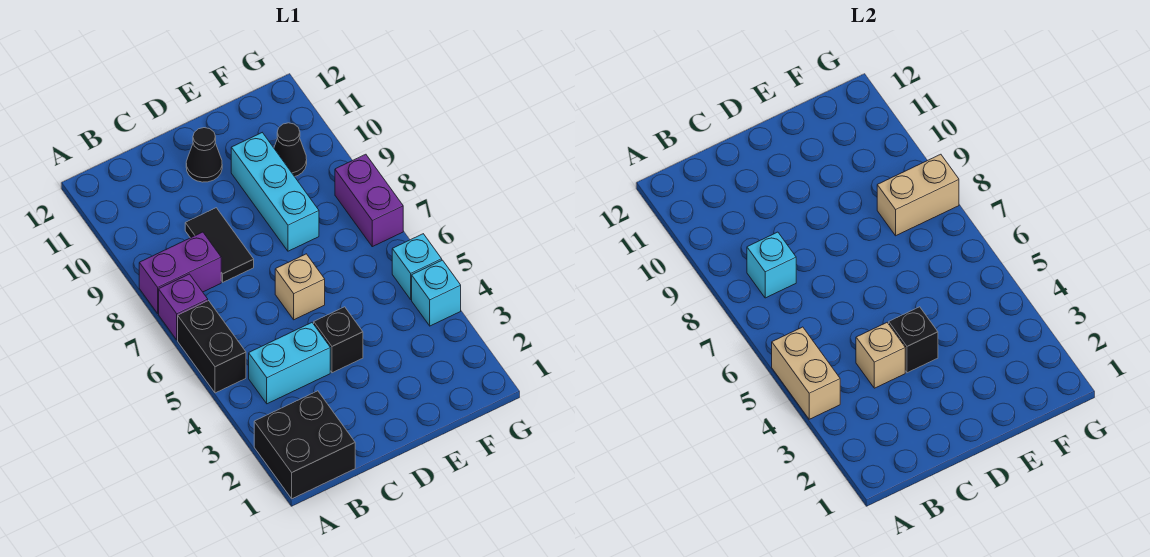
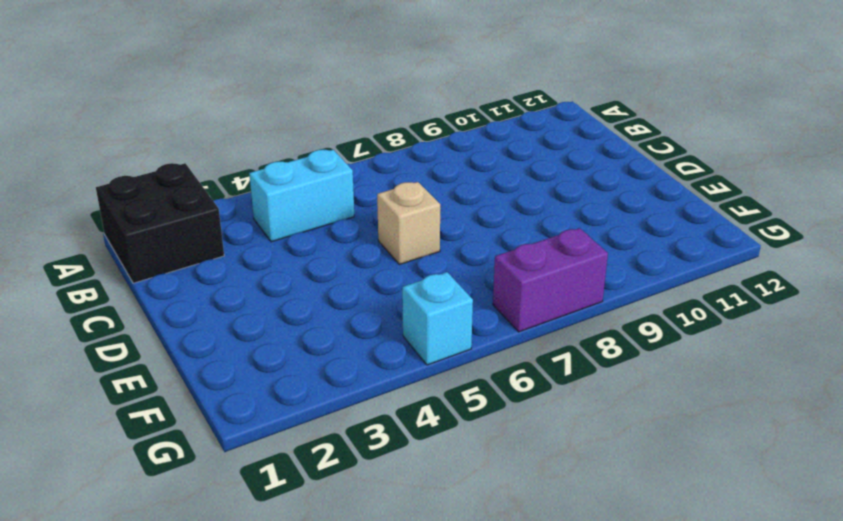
cyan brick B4:B5 level 1 -> cyan brick B4:C4 level 1
none -> black brick A5:A6 level 1
none -> purple brick A7 level 1
none -> purple brick A8:B8 level 1

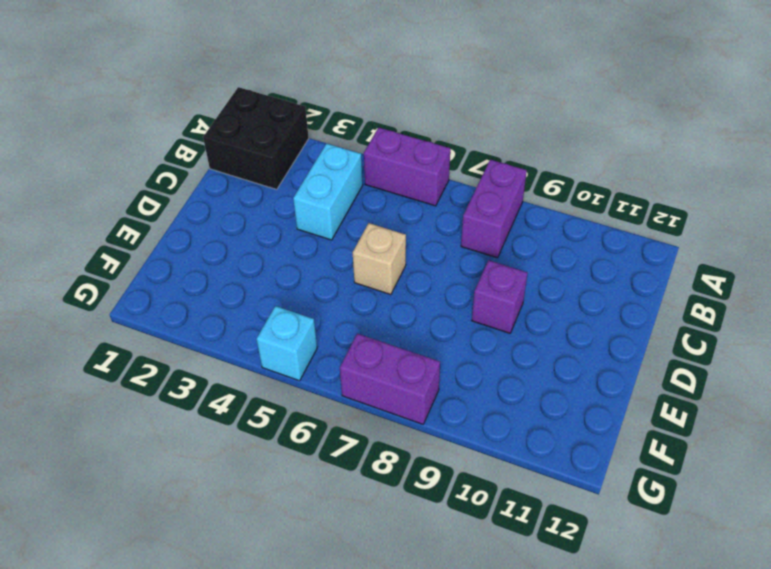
purple brick A5:A6 level 1 -> black brick A5:A6 level 1
purple brick D9 level 1 -> purple brick A7 level 1
none -> black tile C8:C9 level 1
none -> black brick D4 level 1
none -> black cone D11 level 1

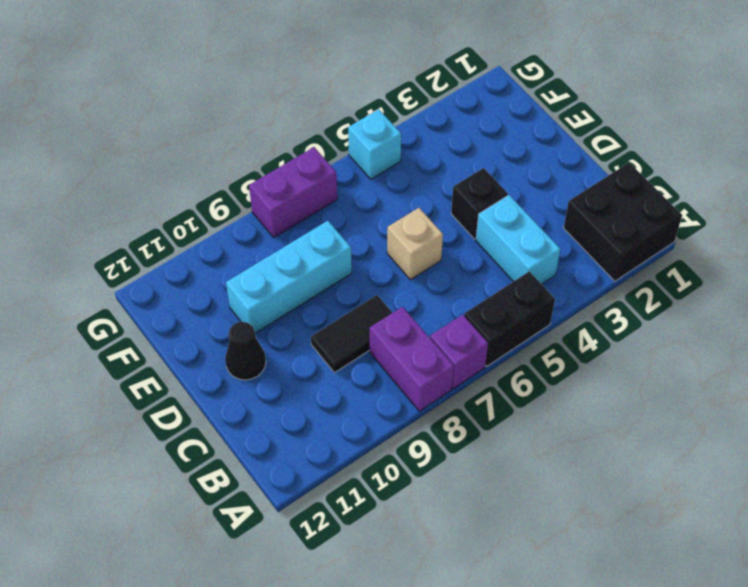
none -> black cone F10 level 1
none -> cyan brick G4 level 1
none -> tan brick A4:A5 level 2

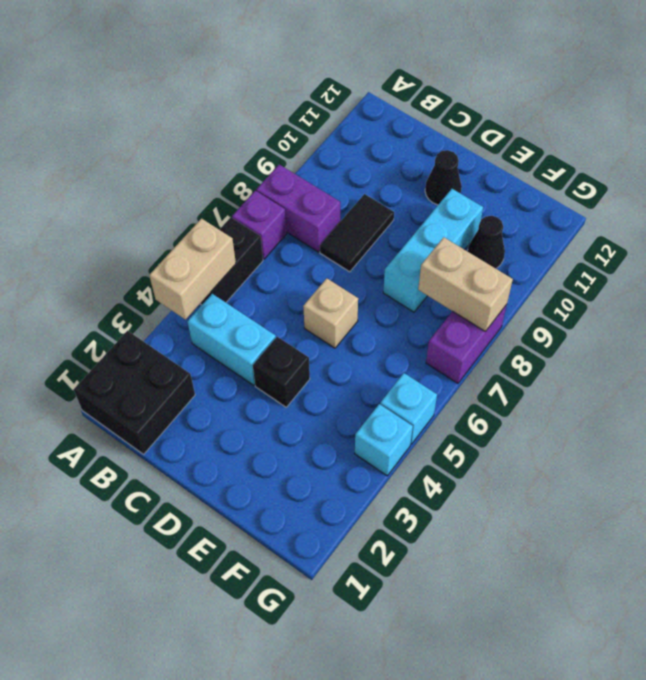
none -> cyan brick B8 level 2
none -> tan brick C4 level 2
none -> black brick D4 level 2

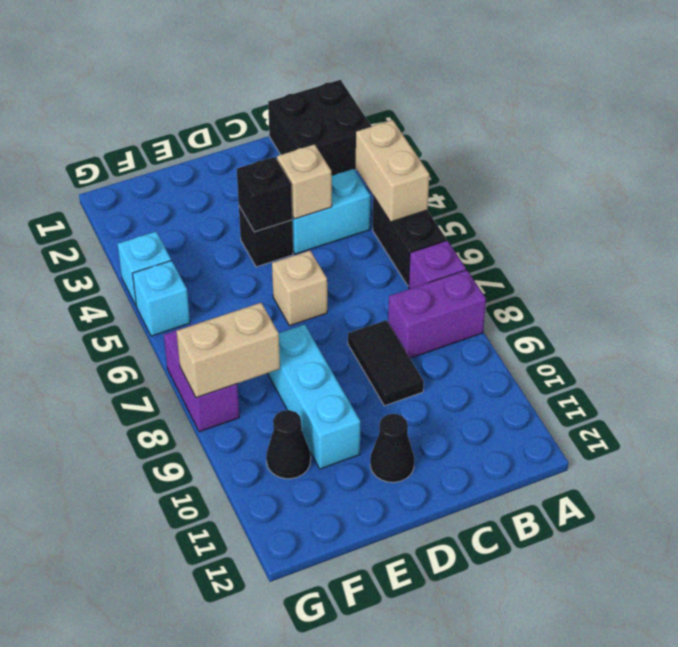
none -> cyan brick B8 level 2

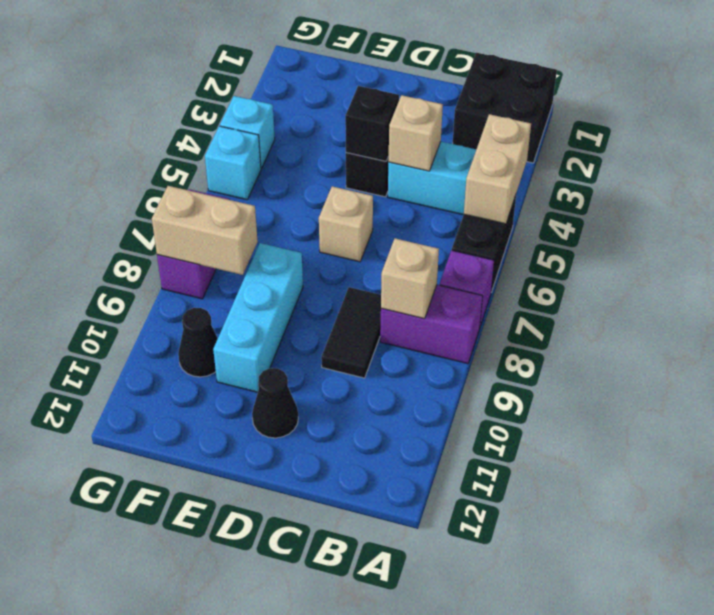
tan brick B8 level 2 -> cyan brick B8 level 2

